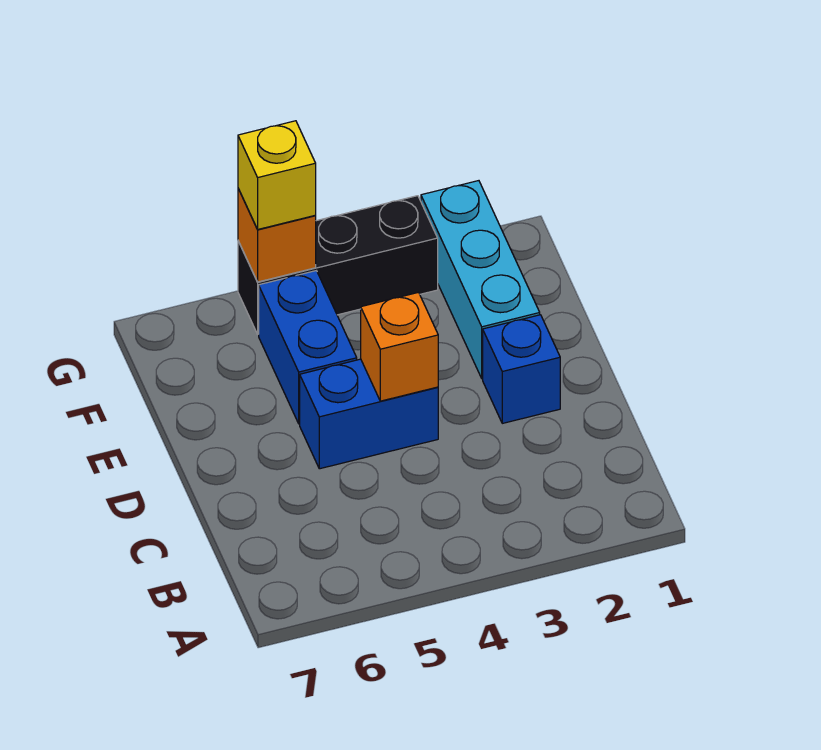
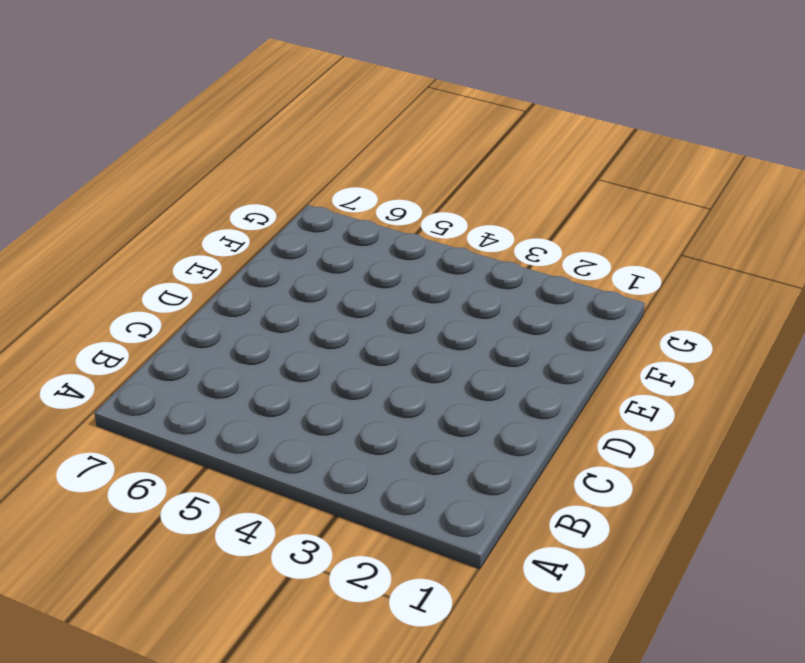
none -> blue brick D2 level 1
none -> blue brick D4:D5 level 1

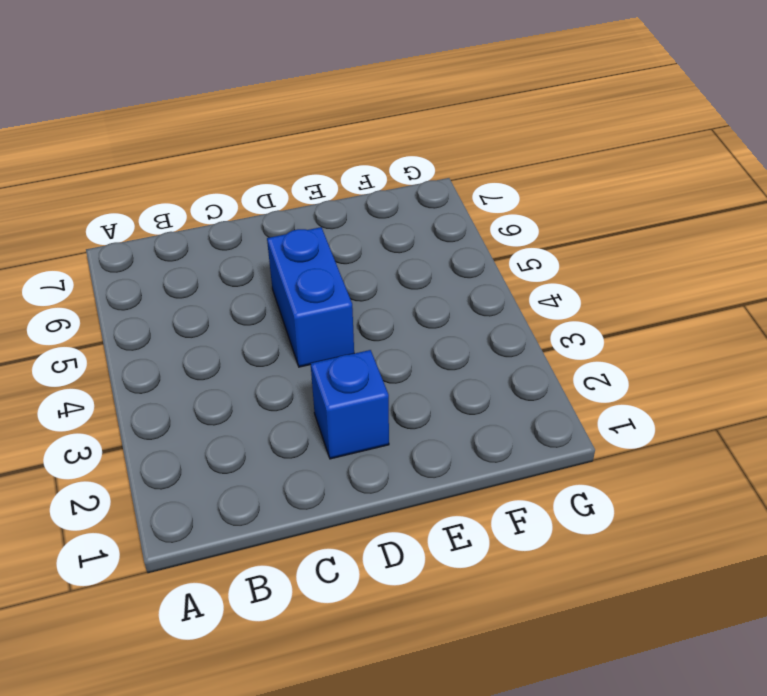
none -> cyan brick E2:G2 level 1
none -> blue brick E5:F5 level 1

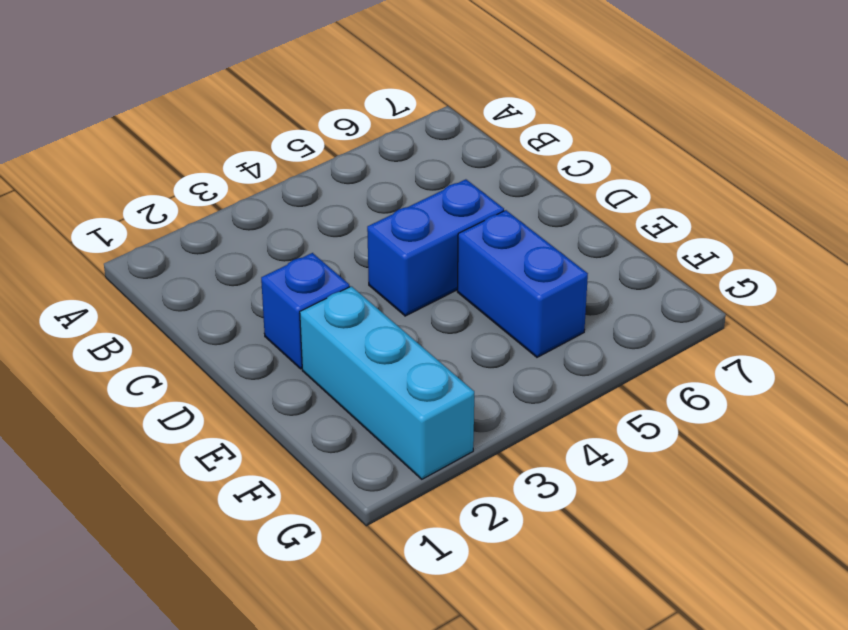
none -> black brick G3:G5 level 1
none -> orange brick D4 level 2

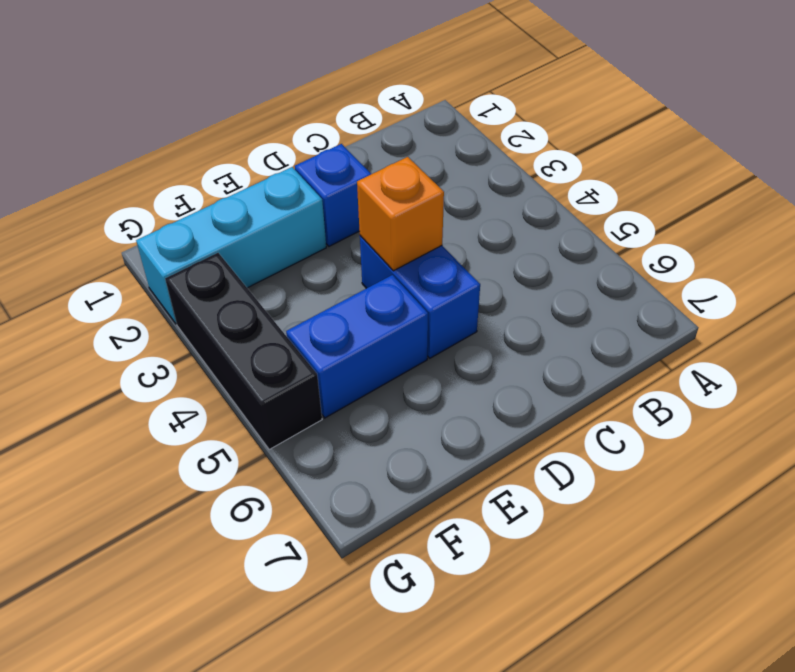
none -> orange brick G5 level 2
none -> yellow brick G5 level 3

